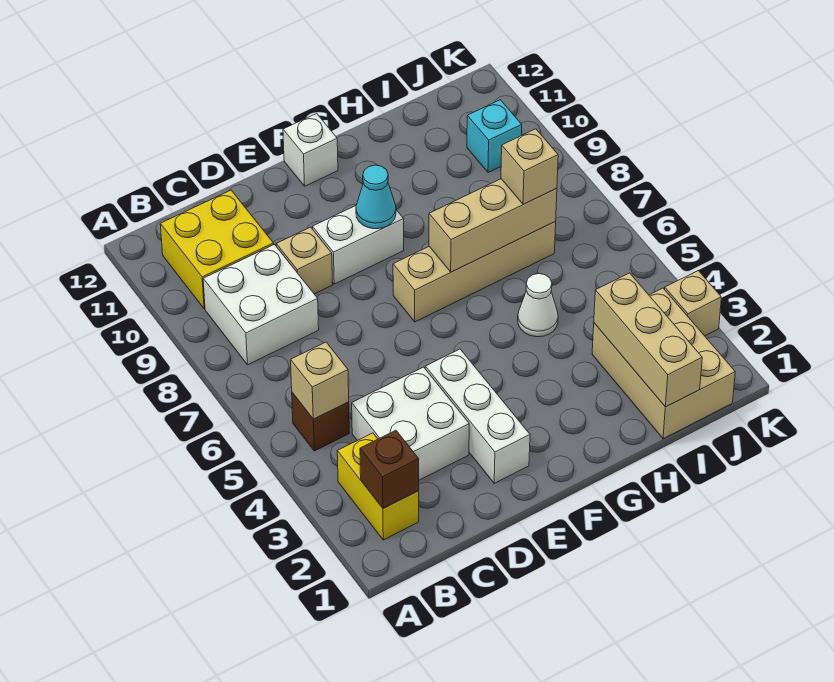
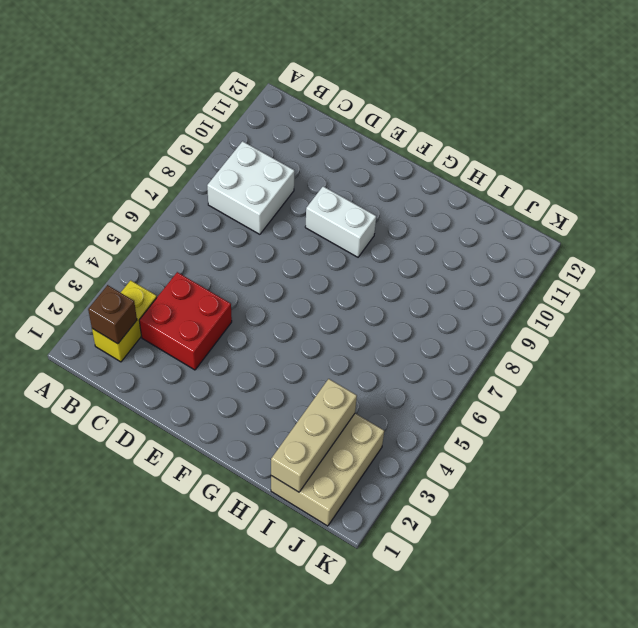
red brick C3:D4 level 1 -> white brick C3:D4 level 1
none -> brown brick B5 level 1
none -> yellow brick B10:C11 level 1
none -> tan brick D9 level 1

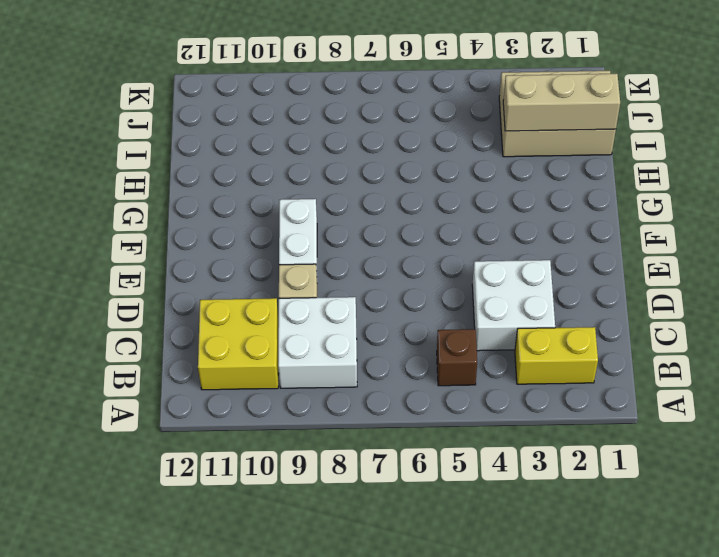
none -> white brick E2:E4 level 1
none -> tan brick F7:I7 level 1
none -> white brick F12 level 1

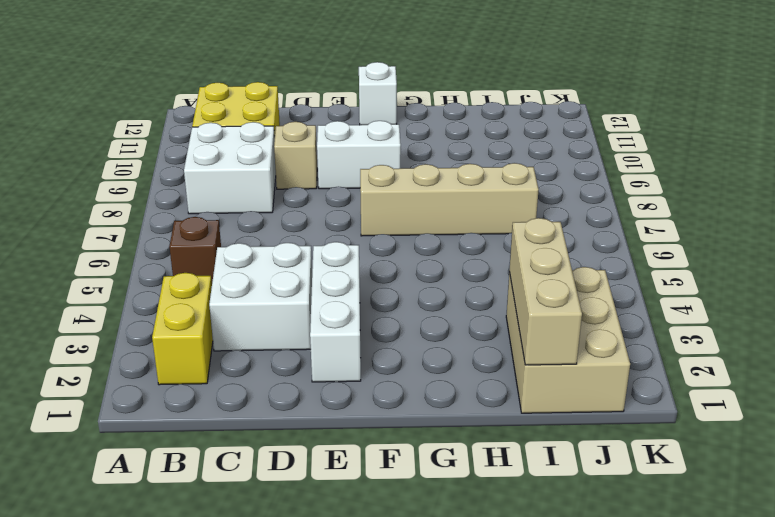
none -> white cone H5 level 1
none -> cyan brick J10 level 1
none -> tan brick K3 level 1

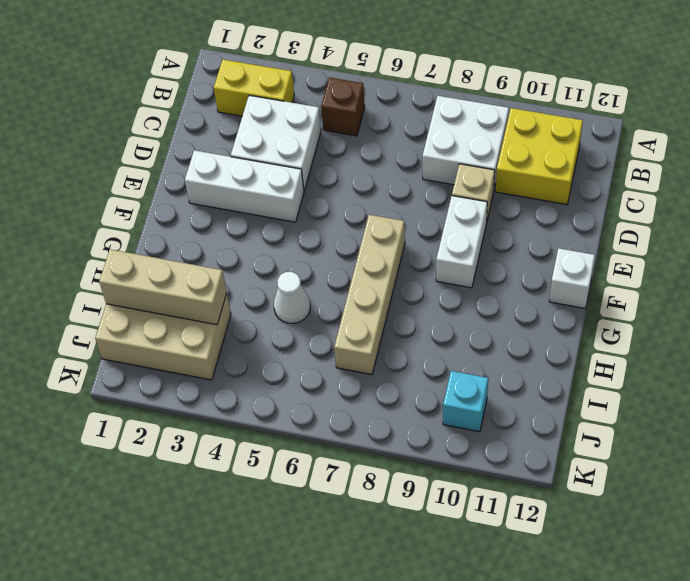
none -> tan brick K3 level 1
none -> brown brick B2 level 2
none -> tan brick B5 level 2

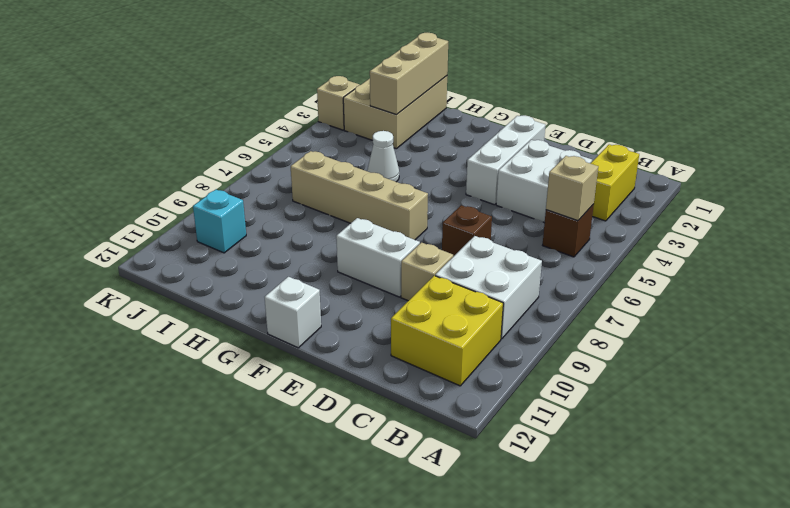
brown brick D7 level 1 -> brown brick B2 level 2
none -> cyan cone F9 level 2
none -> tan brick G7:I7 level 2
none -> tan brick I7 level 3

